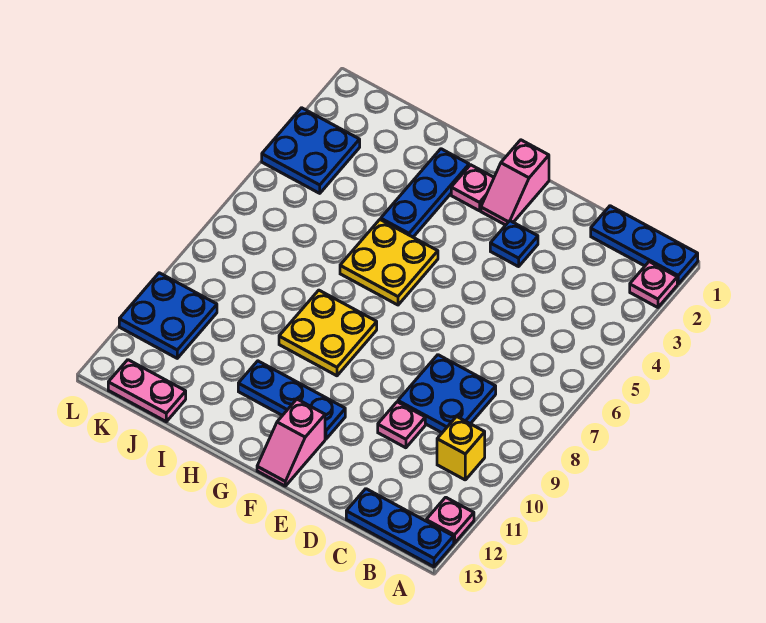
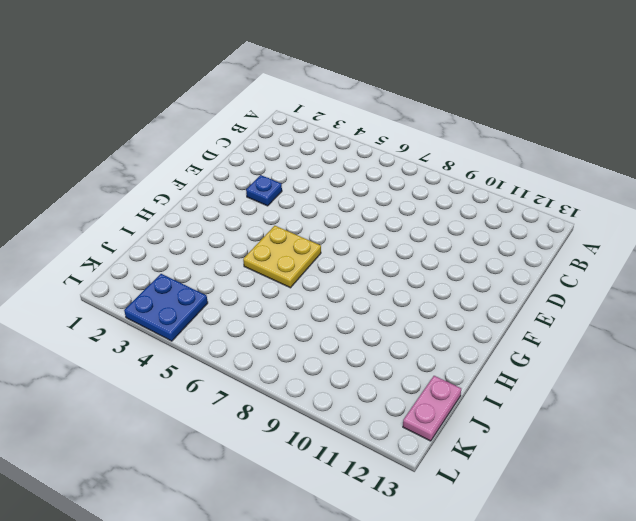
none -> blue plate A1:C1 level 1
none -> pink plate A2 level 1
none -> pink plate A12 level 1

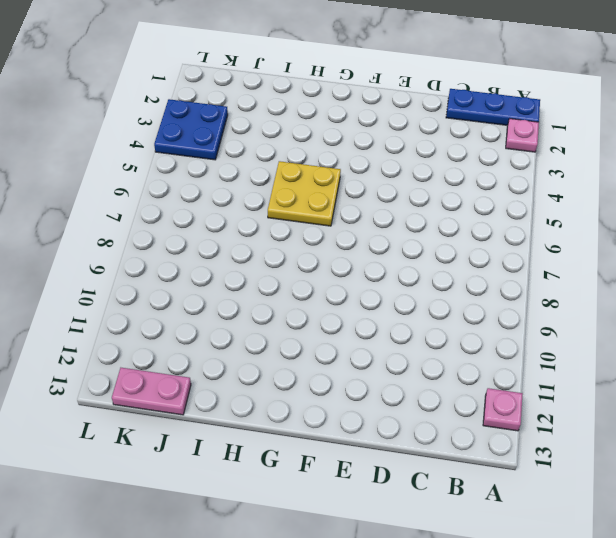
none -> blue plate A13:C13 level 1
none -> yellow brick B10 level 1
none -> blue plate C8:D9 level 1

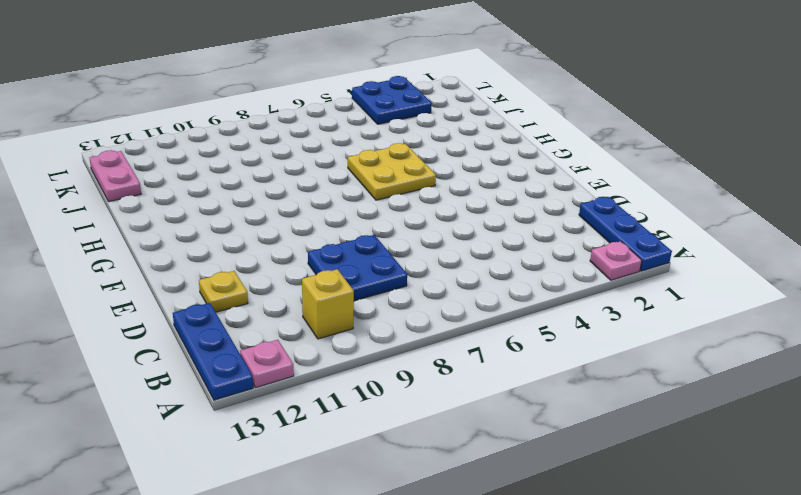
yellow plate D12 level 1 -> none
none -> pink plate D10 level 1
none -> blue plate E3 level 1
none -> pink slope F1:F2 level 1 top 1

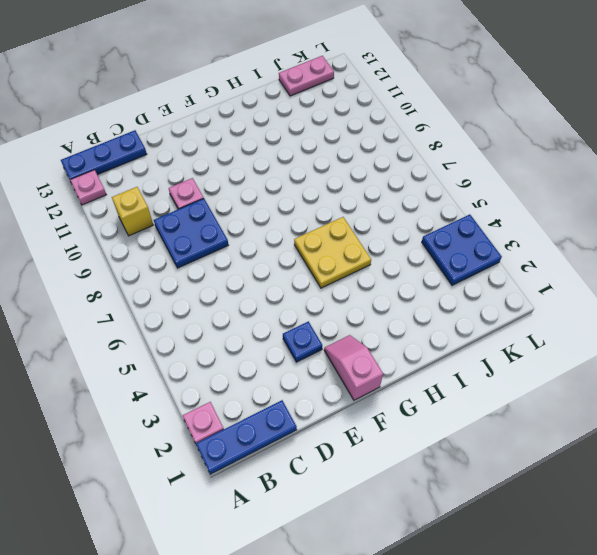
none -> blue plate F11:H11 level 1
none -> pink slope F12:F13 level 1 top 12
none -> pink plate G2 level 1

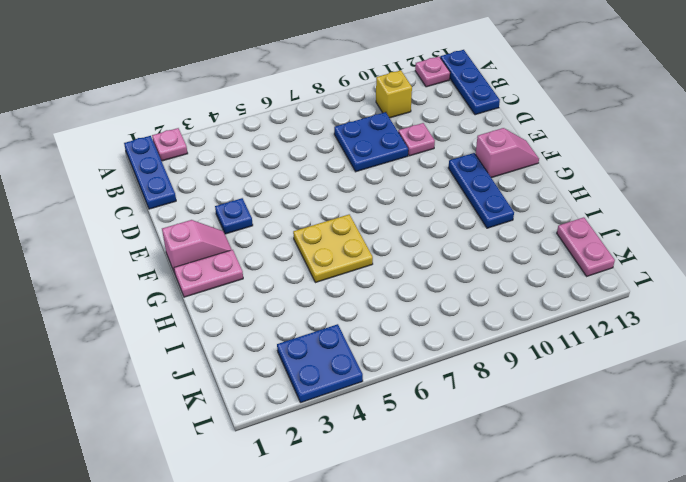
pink plate G1:G2 level 1 -> pink plate G2 level 1
none -> yellow plate G8:H9 level 1
none -> blue plate H2:H4 level 1
none -> blue plate K10:L11 level 1

